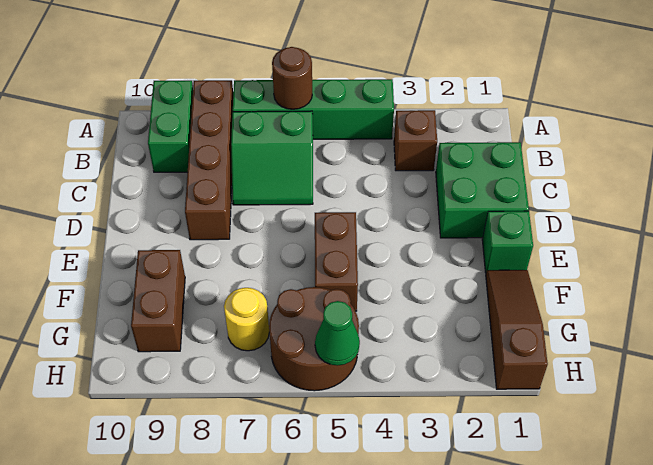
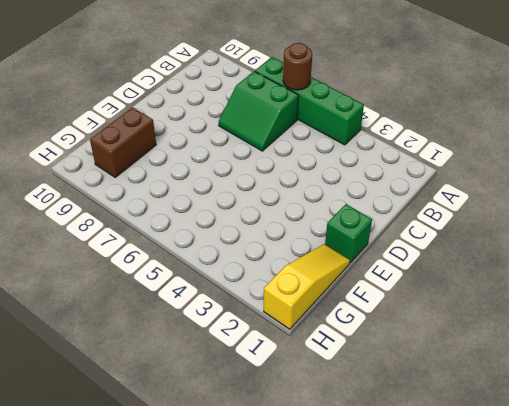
yellow slope F1:H1 level 1 top H -> brown slope F1:H1 level 1 top H
none -> brown brick A8:D8 level 1
none -> green brick A9:B9 level 1
none -> brown brick B3 level 1

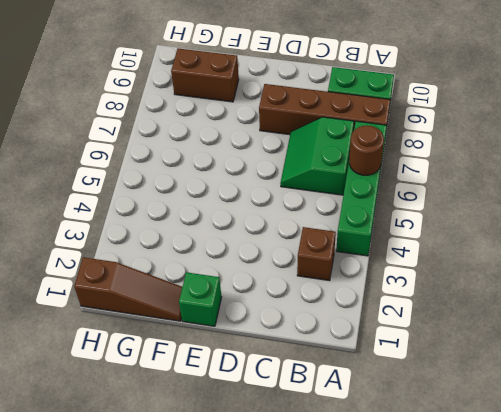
none -> green brick C1:D2 level 1
none -> brown brick E5:F5 level 1
none -> brown round brick G5:H6 level 1

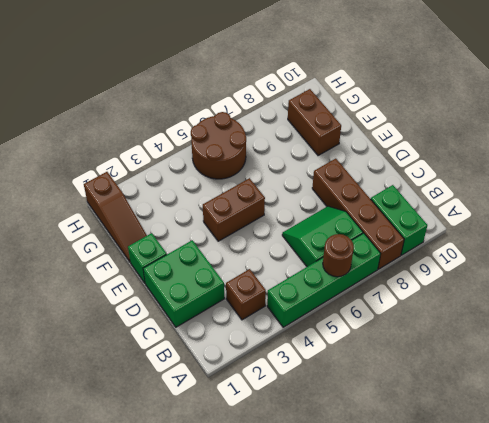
brown brick E4:E5 level 1 -> brown brick E5:F5 level 1
none -> yellow round brick G7 level 1
none -> green cone H5 level 2

